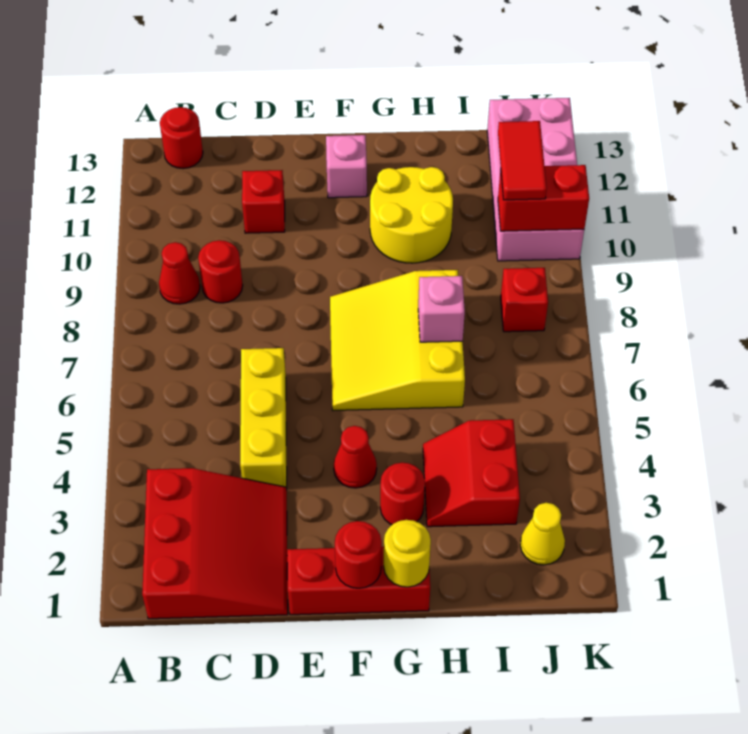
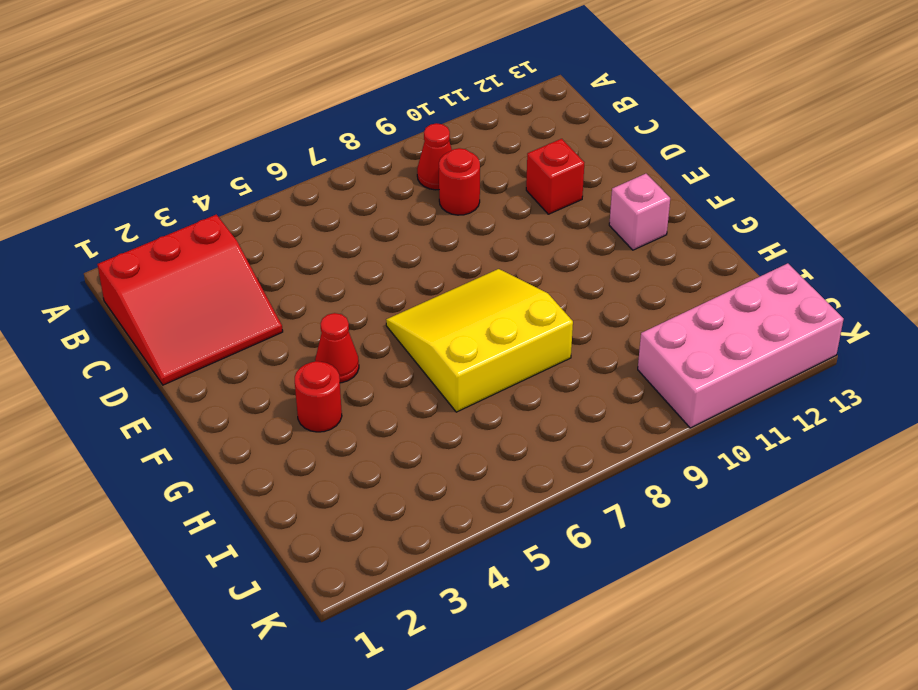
none -> red round brick B13 level 1
none -> yellow brick D4:D6 level 1
none -> red brick E1:G1 level 1

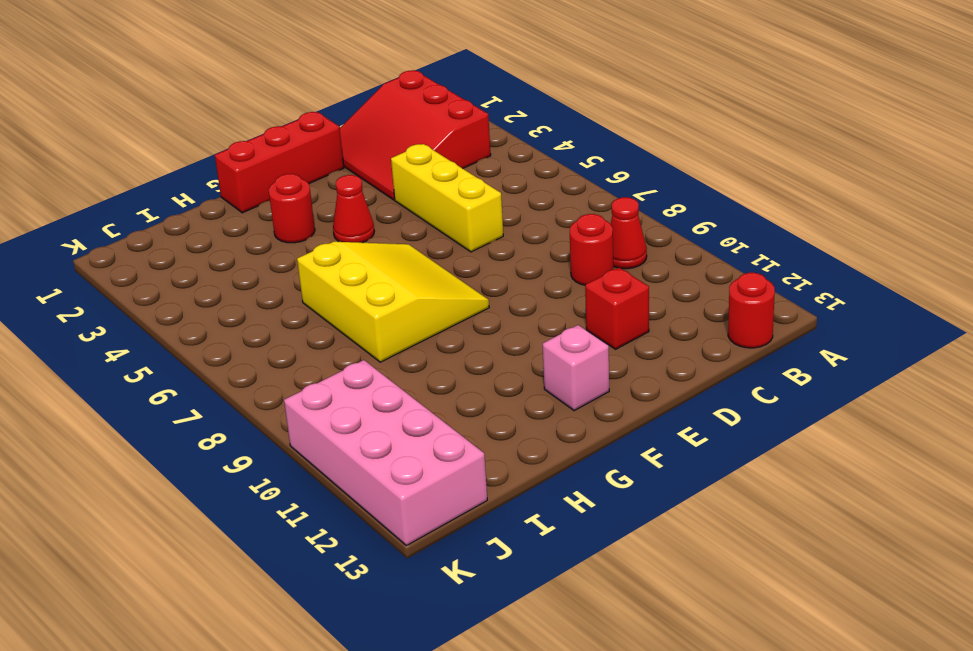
none -> yellow round brick G10:H11 level 1
none -> red slope H3:I4 level 1 top I
none -> yellow cone J2 level 1

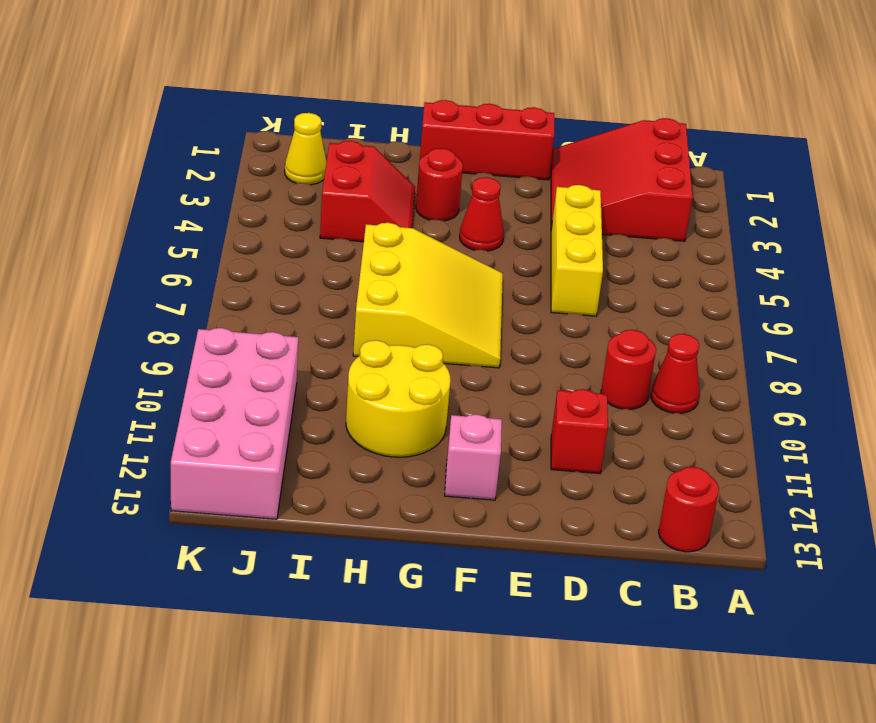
none -> red brick J8 level 1
none -> red round brick F1 level 2
none -> yellow round brick G1 level 2

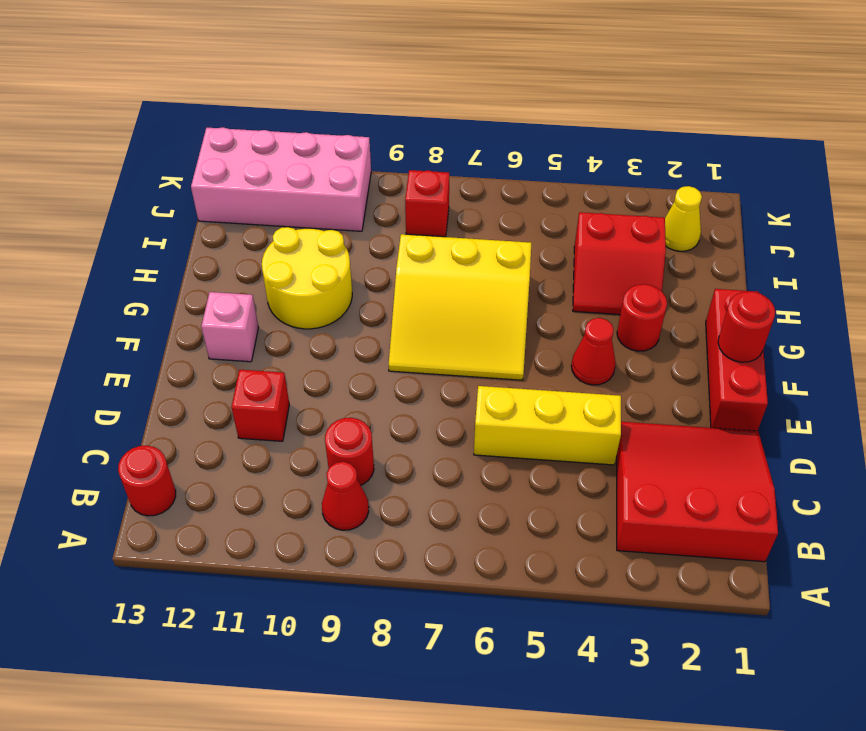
none -> yellow round brick G1 level 2
none -> pink brick H7 level 2
none -> red brick J10:K10 level 2

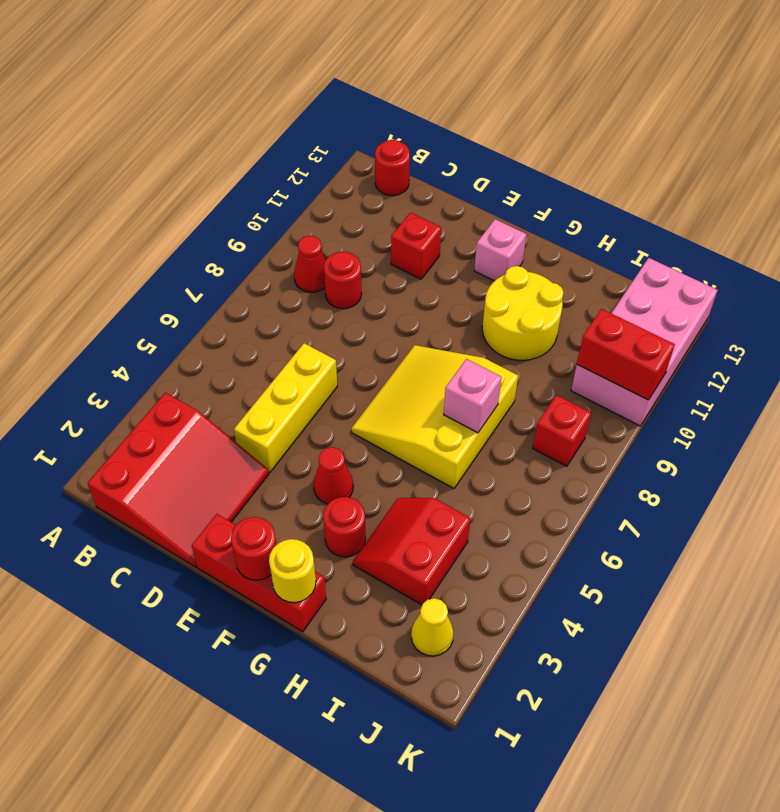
none -> red tile J10:J11 level 3

